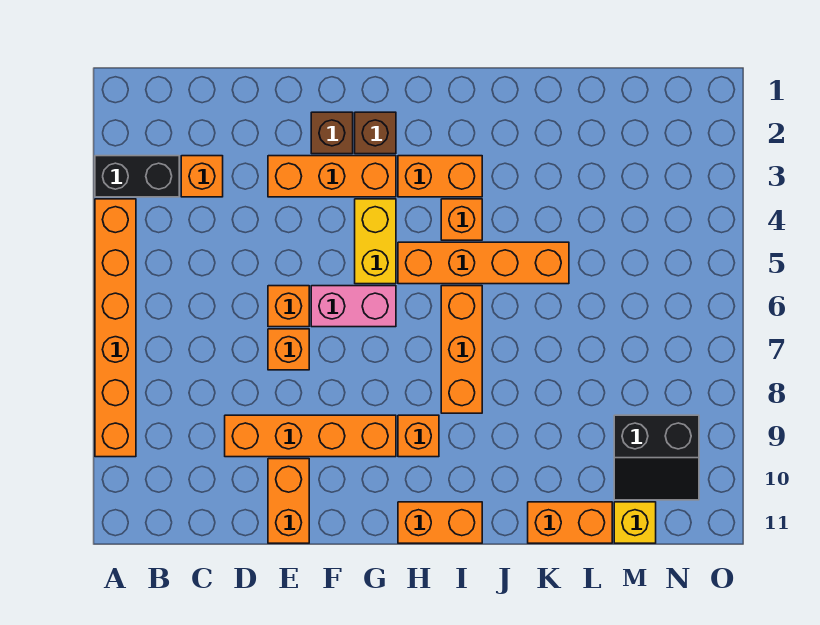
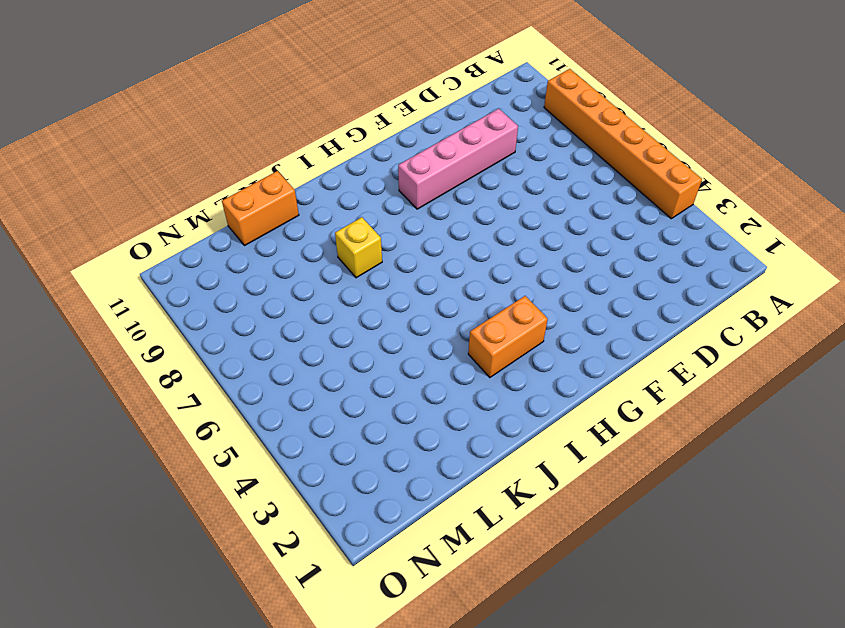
pink brick D9:G9 level 1 -> orange brick D9:G9 level 1
yellow brick J8 level 1 -> yellow brick M11 level 1
none -> black brick A3:B3 level 1
none -> orange brick C3 level 1
none -> orange brick E3:G3 level 1

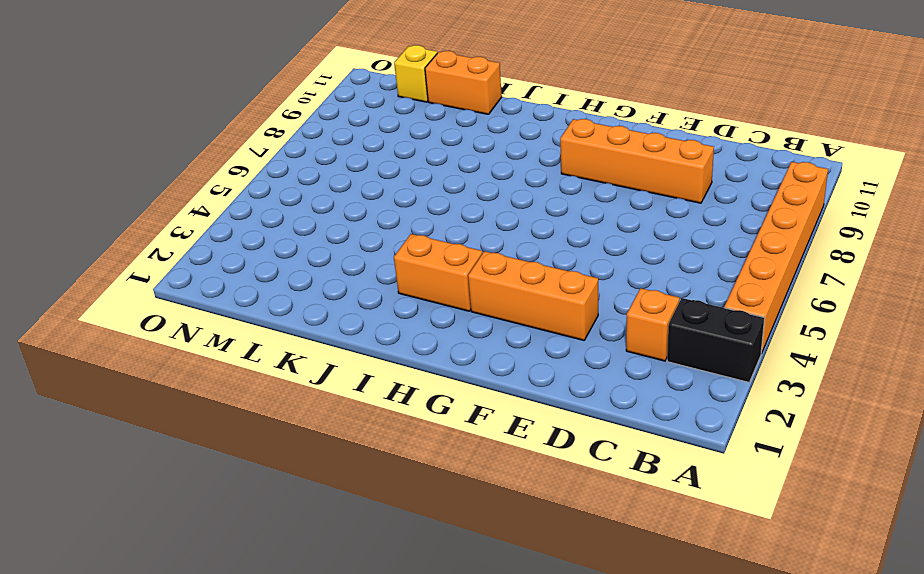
none -> orange brick E6 level 1
none -> orange brick E7 level 1
none -> orange brick E10:E11 level 1

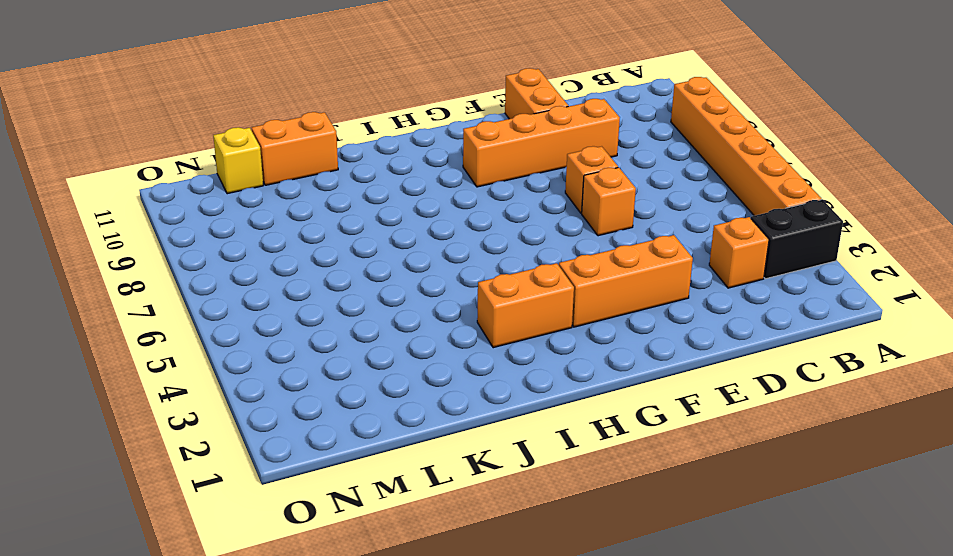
none -> brown brick F2 level 1
none -> pink brick F6:G6 level 1
none -> brown brick G2 level 1

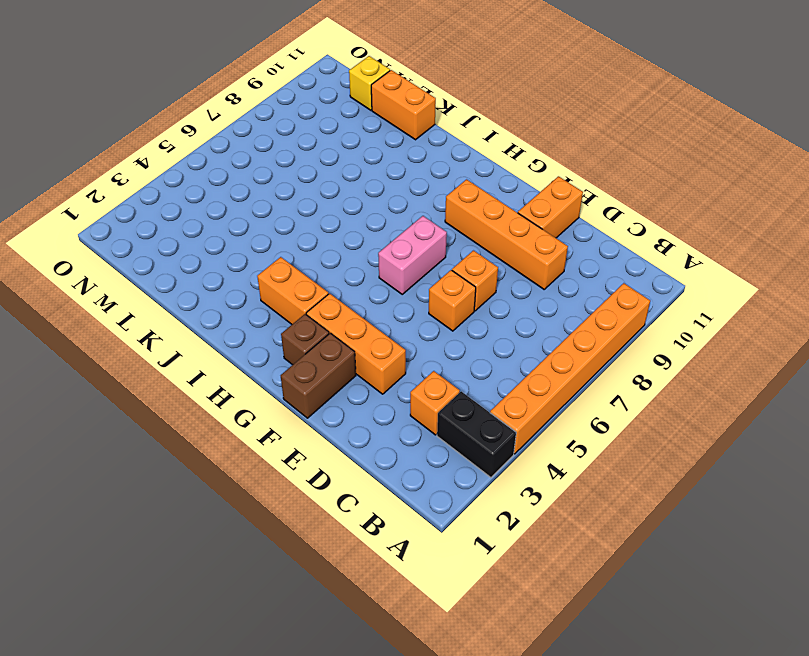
brown brick F1:F2 level 1 -> brown brick F2 level 1
pink brick G6:G7 level 1 -> pink brick F6:G6 level 1
none -> yellow brick G4:G5 level 1
none -> orange brick H5:K5 level 1
none -> orange brick H9 level 1

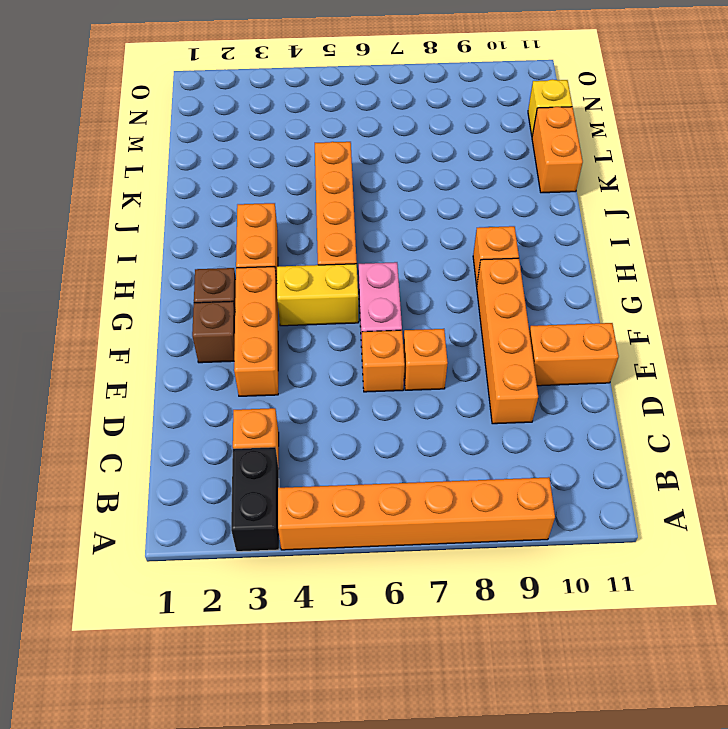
none -> orange brick H11:I11 level 1
none -> orange brick I4 level 1
none -> orange brick I6:I8 level 1

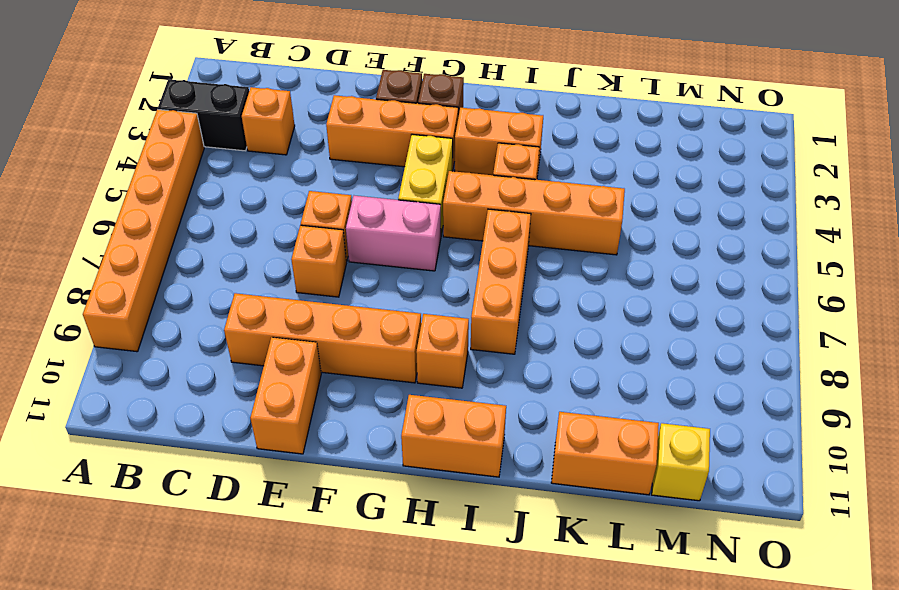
none -> black slope M9:N10 level 1 top 9

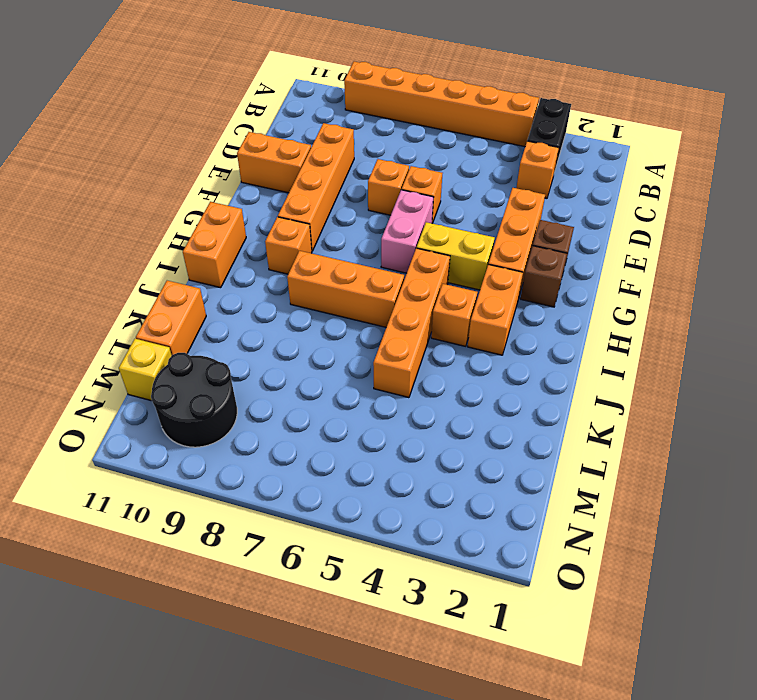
black round brick M9:N10 level 1 -> black slope M9:N10 level 1 top 9

